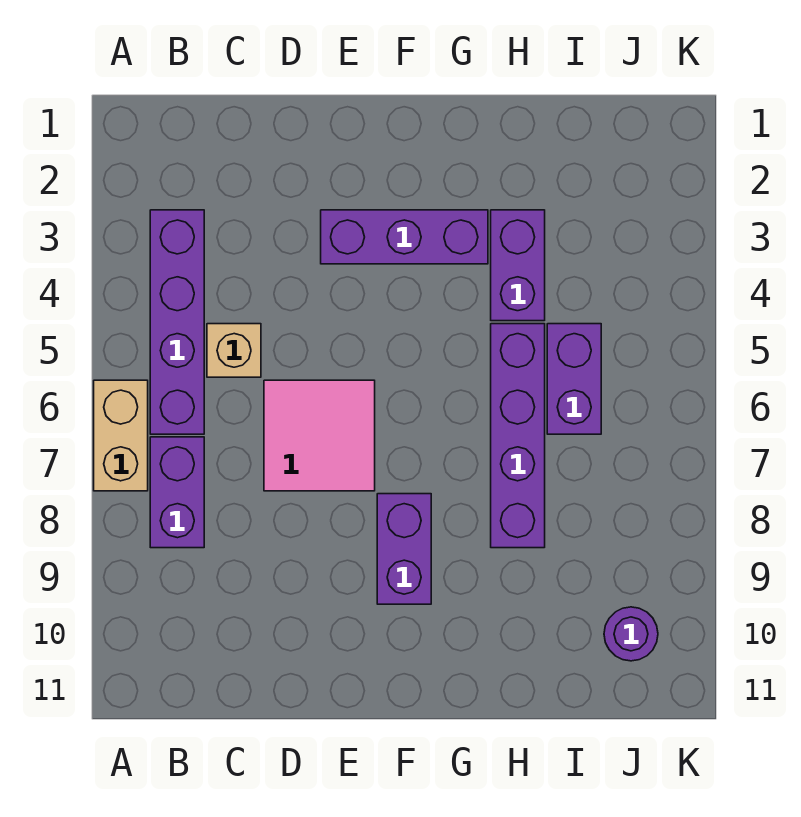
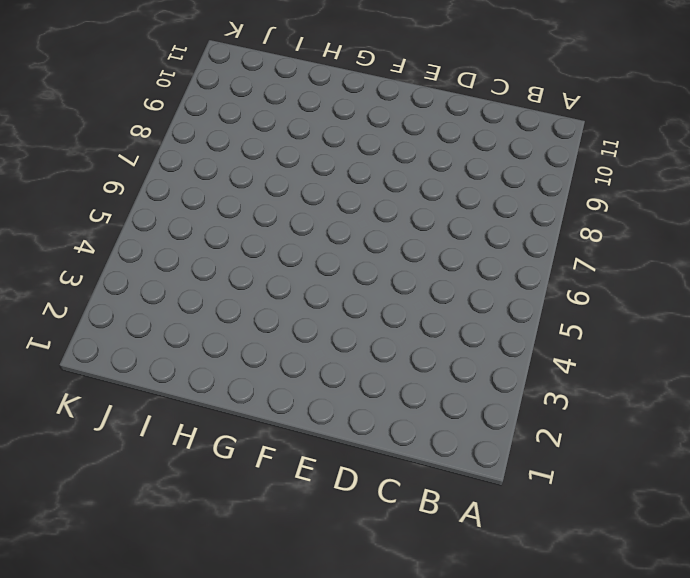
none -> tan brick A6:A7 level 1
none -> purple brick B3:B6 level 1

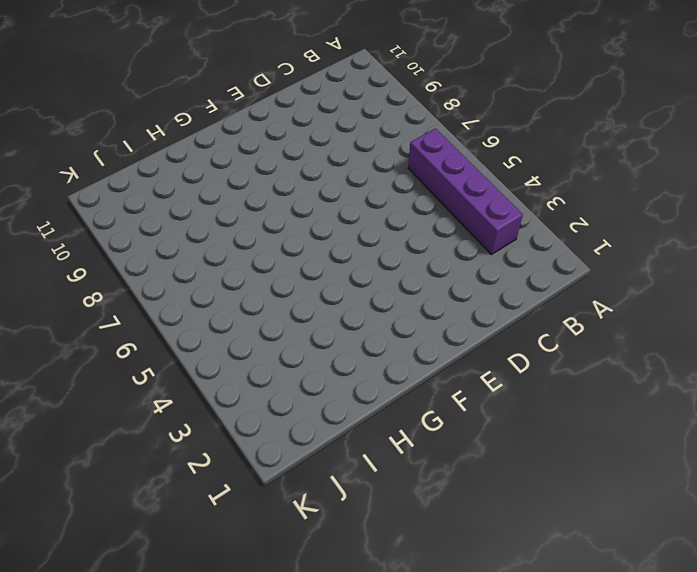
none -> tan brick A6:A7 level 1
none -> purple brick B7:B8 level 1

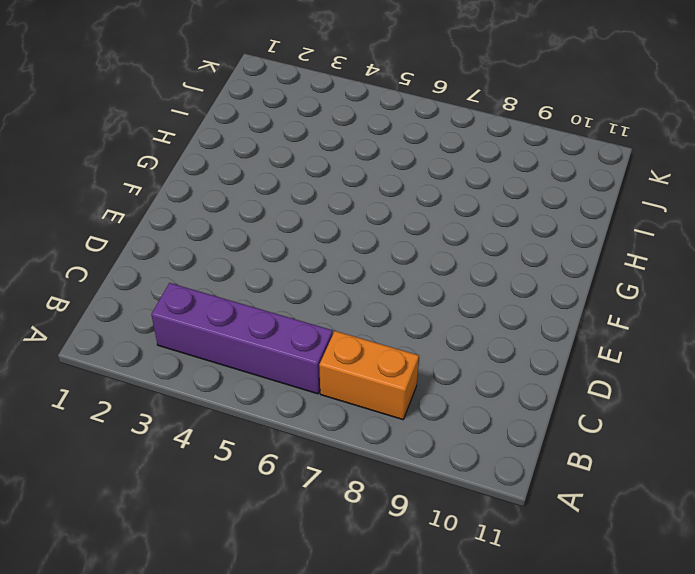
orange brick B7:B8 level 1 -> purple brick B7:B8 level 1
none -> tan brick A6:A7 level 1
none -> tan brick C5 level 1

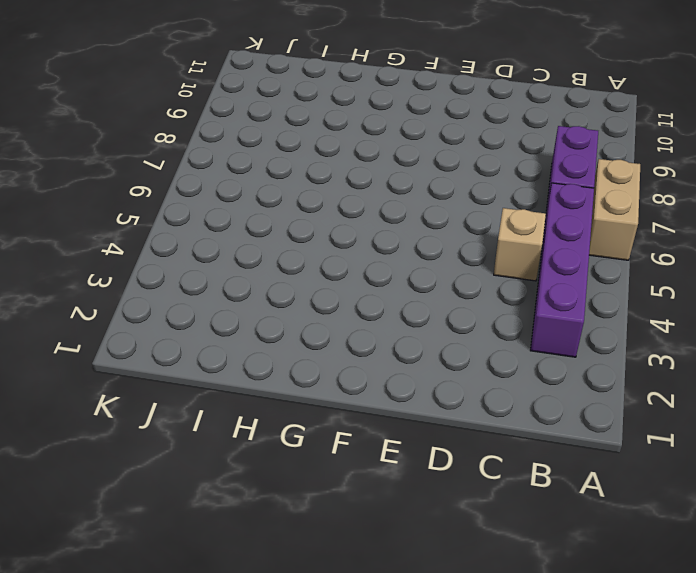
none -> pink tile D6:E7 level 1
none -> purple brick E3:G3 level 1

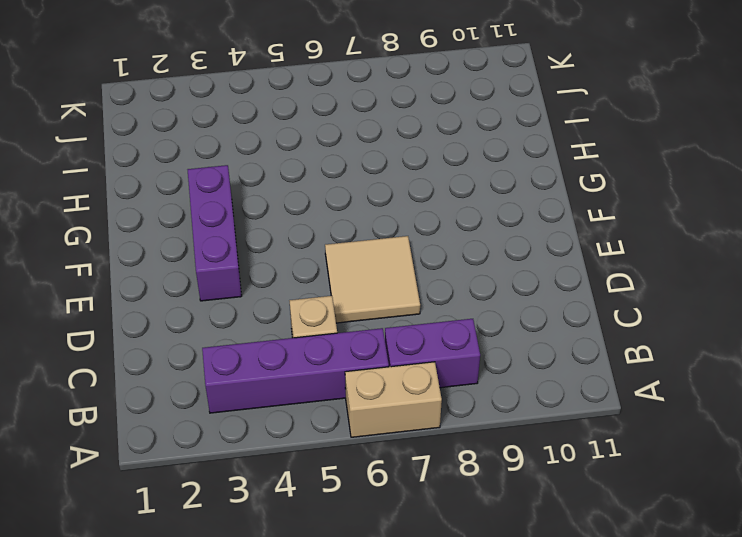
tan tile D6:E7 level 1 -> pink tile D6:E7 level 1
none -> purple brick F8:F9 level 1
none -> purple brick H3:H4 level 1

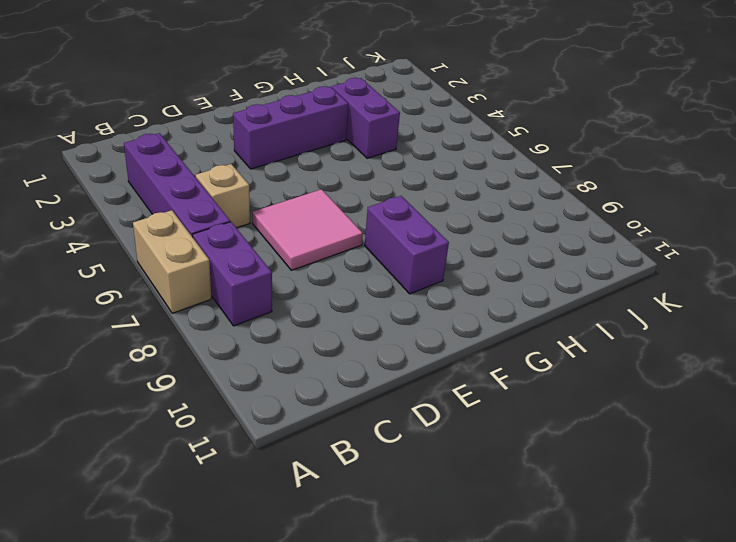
none -> purple brick H5:H8 level 1
none -> purple brick I5:I6 level 1

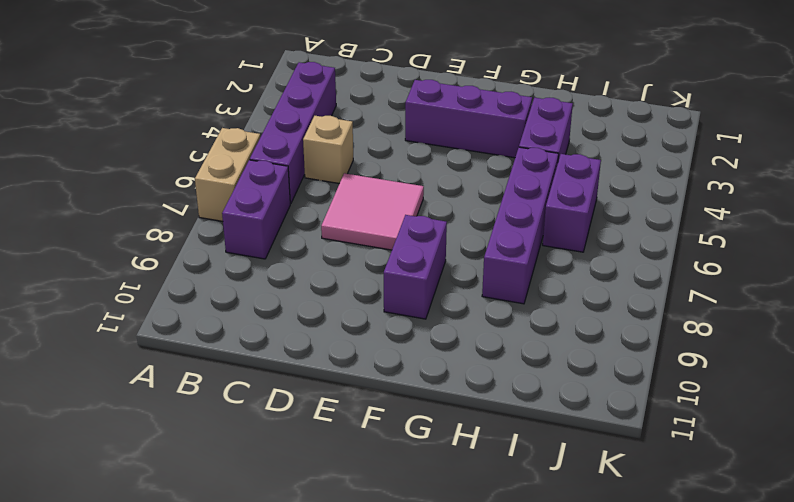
none -> purple round brick J10 level 1

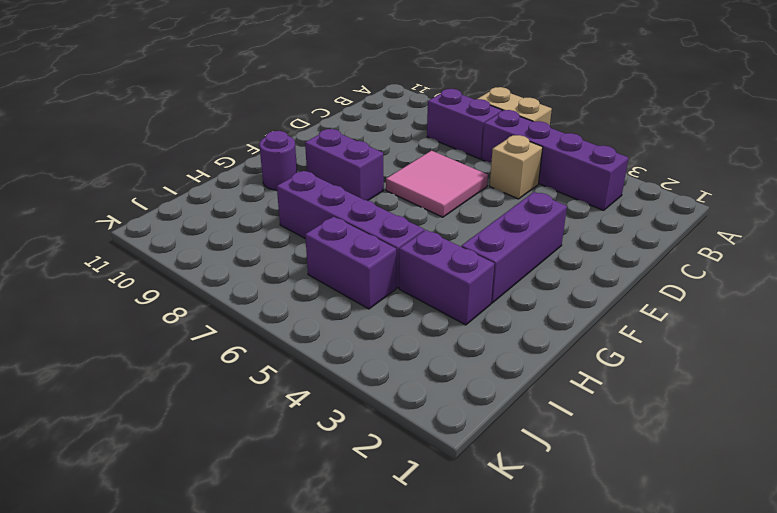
purple round brick G10 level 1 -> purple round brick J10 level 1

